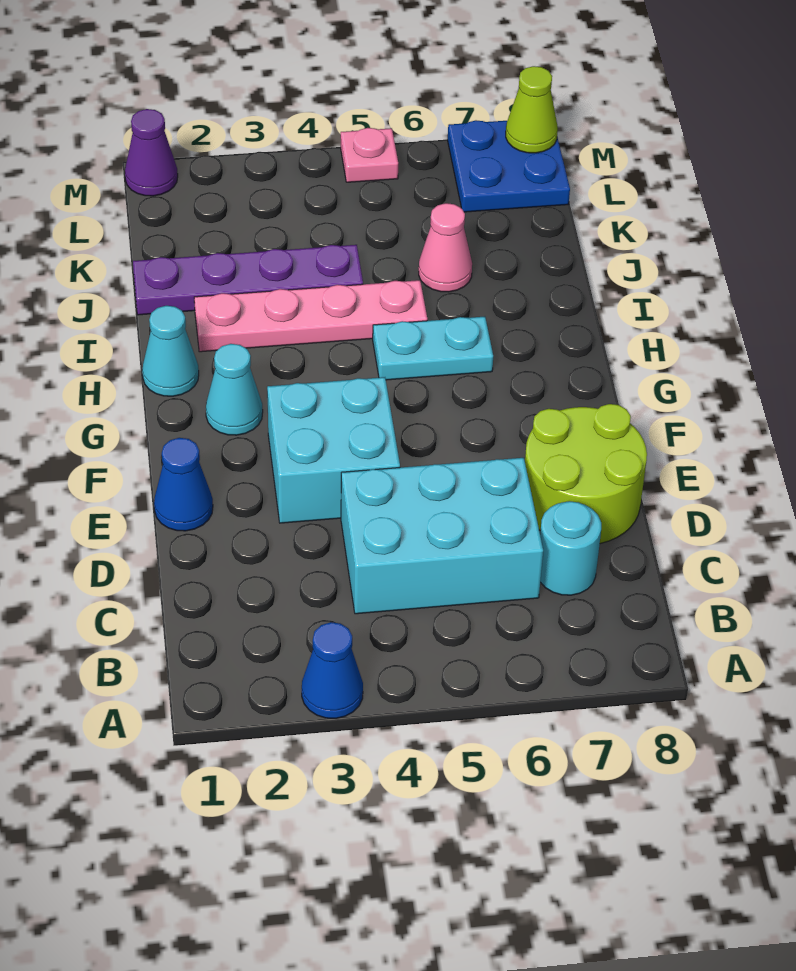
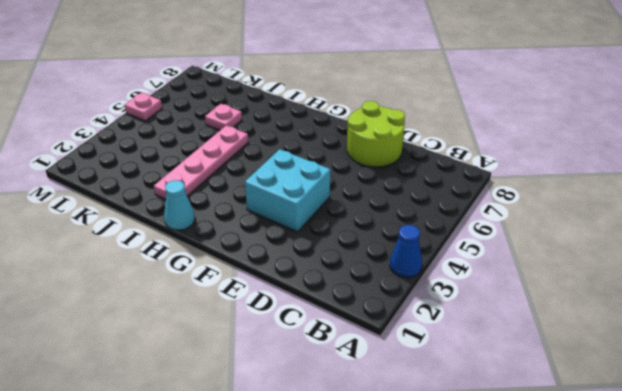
pink plate J6 level 1 -> pink cone J6 level 1
none -> cyan brick C4:D6 level 1
none -> cyan round brick C7 level 1
none -> blue cone E1 level 1

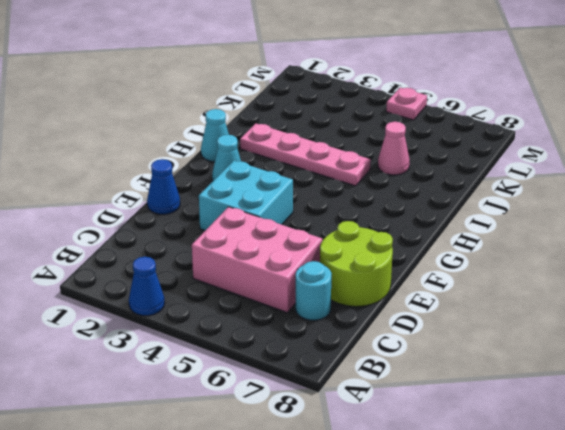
pink brick C4:D6 level 1 -> cyan brick C4:D6 level 1
none -> cyan plate H5:H6 level 1
none -> purple plate J1:J4 level 1
none -> blue plate L7:M8 level 1

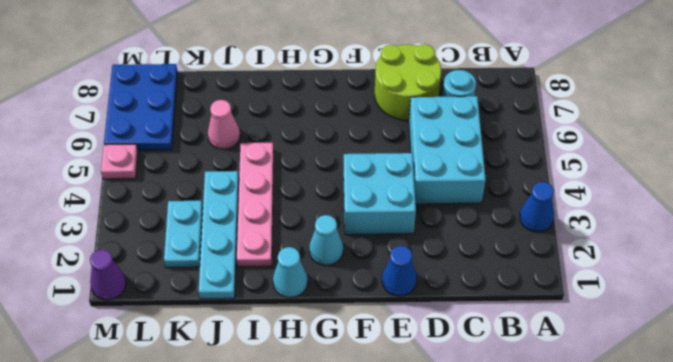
cyan plate J1:J4 level 1 -> purple plate J1:J4 level 1
cyan plate K2:K3 level 1 -> cyan plate H5:H6 level 1
blue plate L6:M8 level 1 -> blue plate L7:M8 level 1
none -> lime cone M8 level 2

